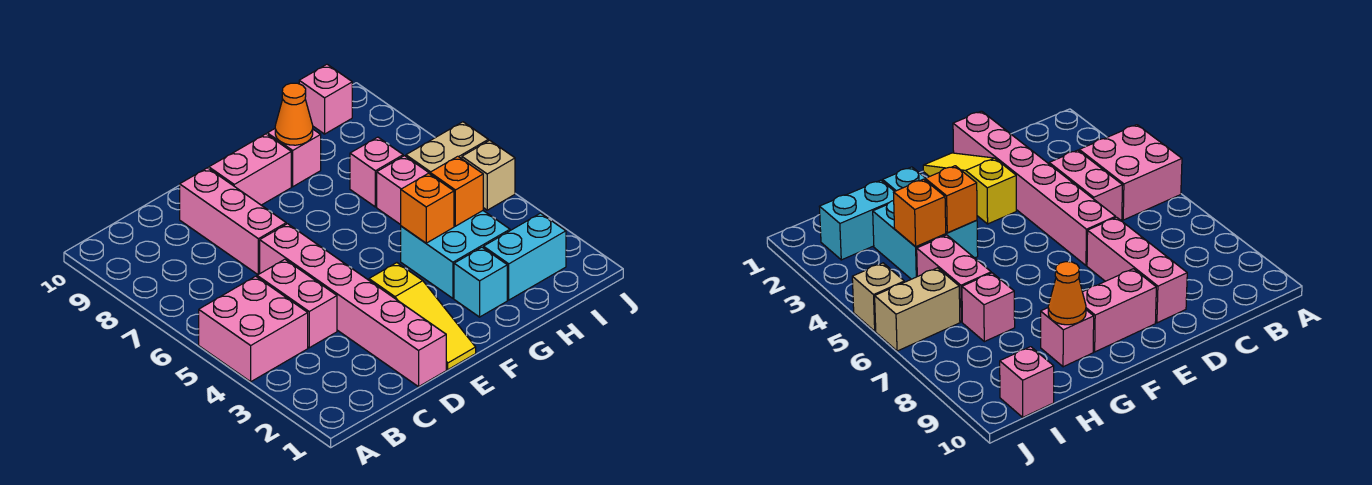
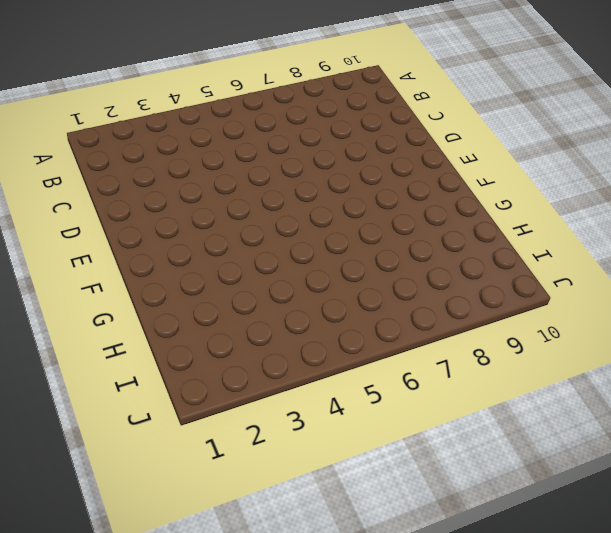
none -> pink brick A4:B5 level 1
none -> pink brick C4:C5 level 1
none -> pink brick D1:D6 level 1

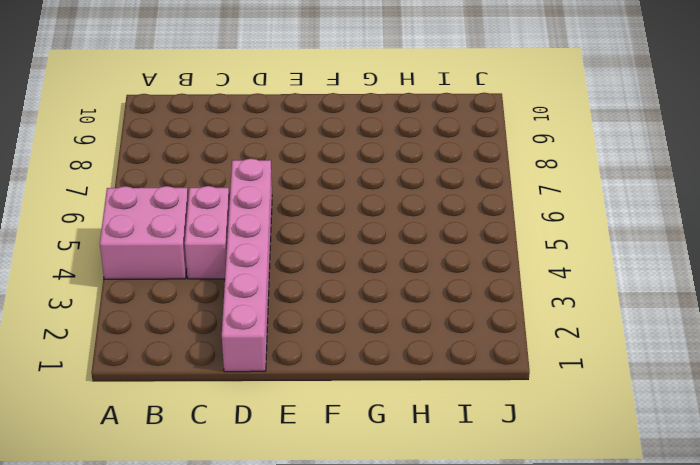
none -> pink brick D7:D9 level 1
none -> yellow slope E1:E3 level 1 top 3
none -> pink brick E9:F9 level 1

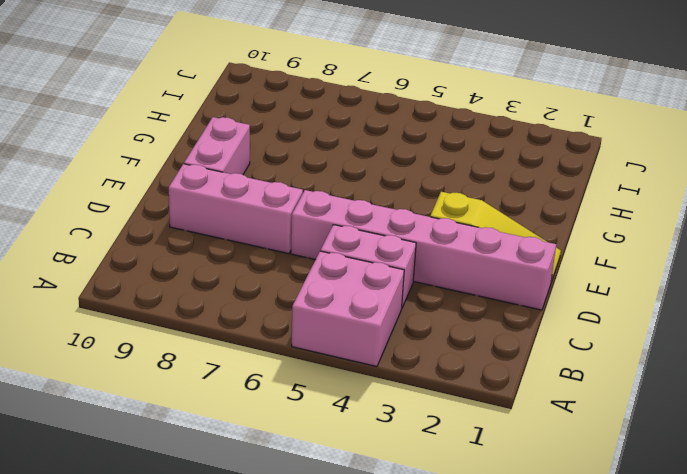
none -> cyan brick G2 level 1
none -> cyan brick G3:H4 level 1
none -> pink brick G9 level 1

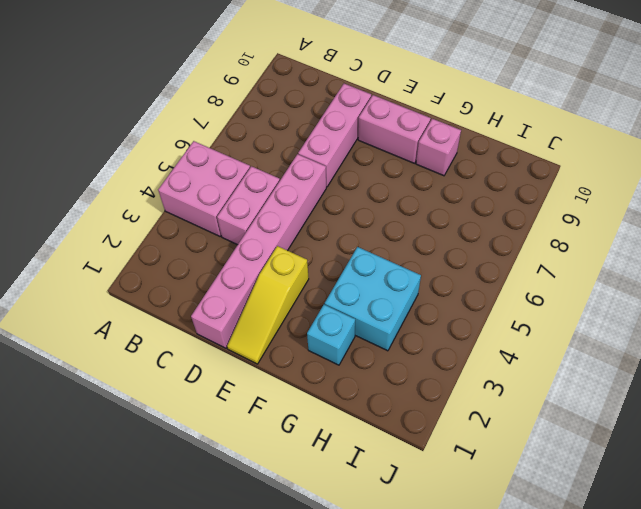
none -> cyan brick H2:I2 level 1
none -> pink brick H5:H6 level 1
none -> pink brick H7 level 1

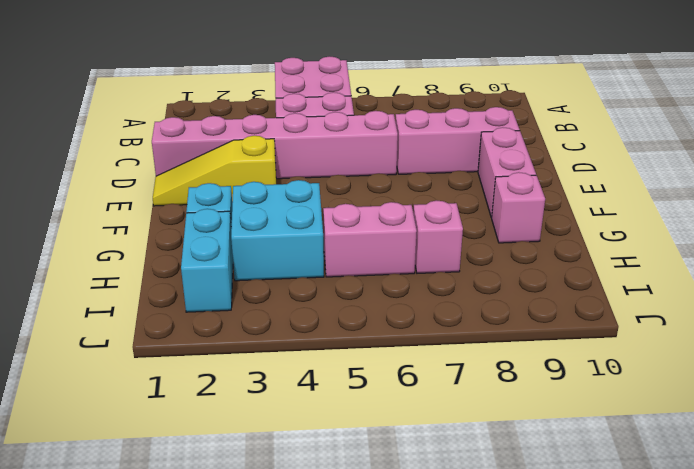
none -> tan brick I6:J6 level 1
none -> pink brick I10 level 1
none -> tan brick J5 level 1

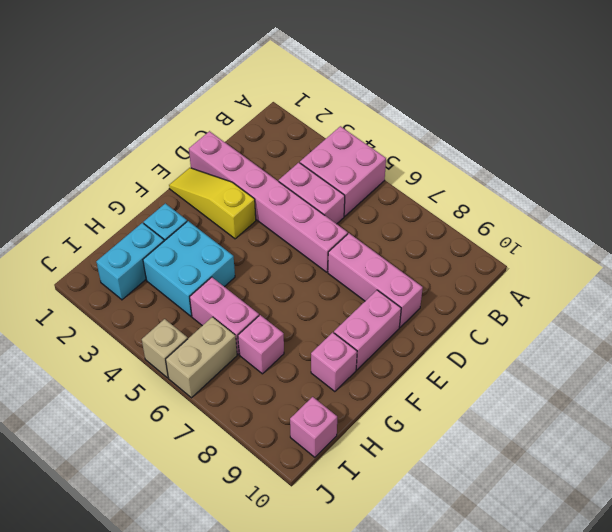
none -> orange brick G4 level 2
none -> orange cone G9 level 2
none -> orange brick H4 level 2

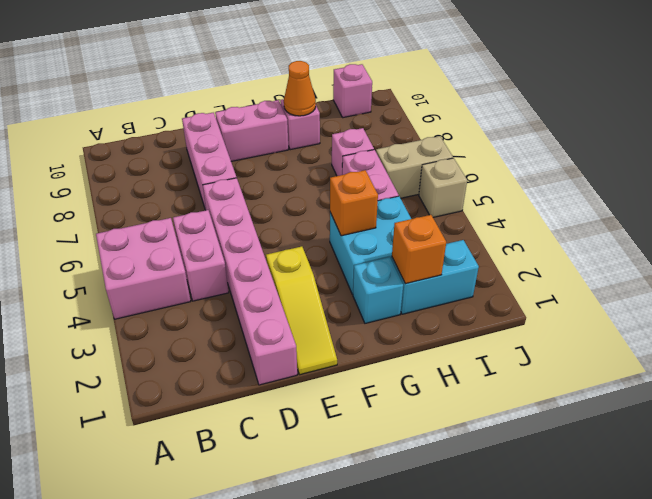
orange brick H2 level 2 -> orange brick H4 level 2

